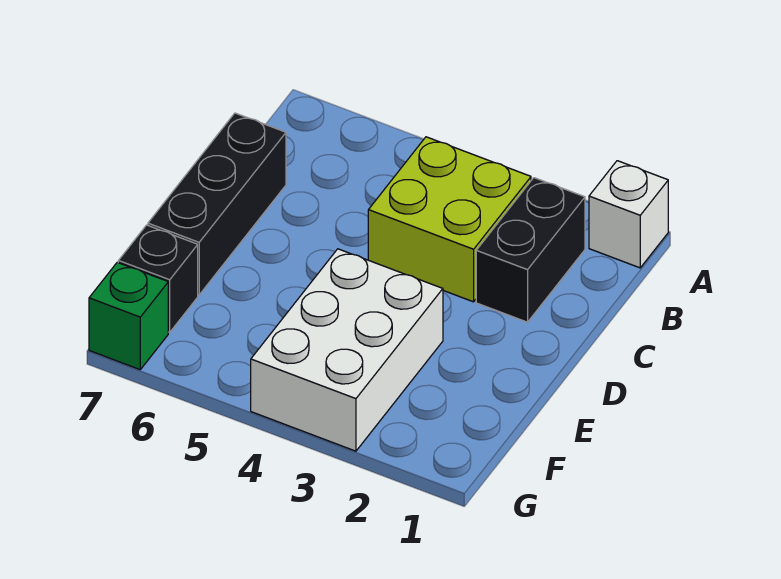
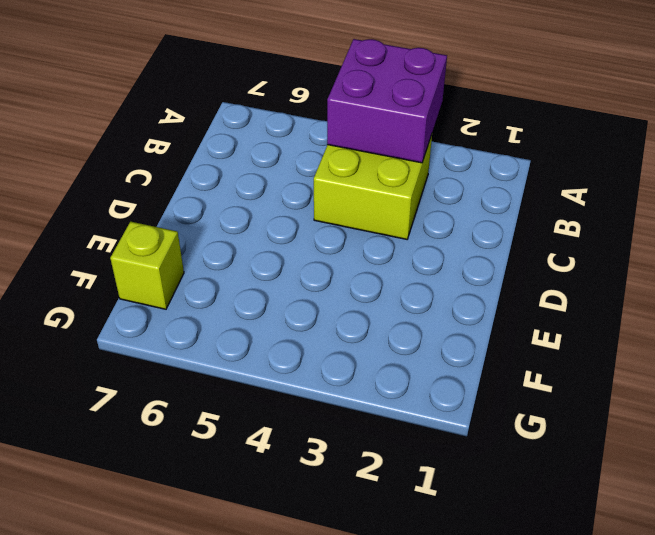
purple brick A3:B4 level 2 -> none
lime brick F7 level 1 -> black brick F7 level 1
none -> white brick A1 level 1
none -> black brick B2:C2 level 1

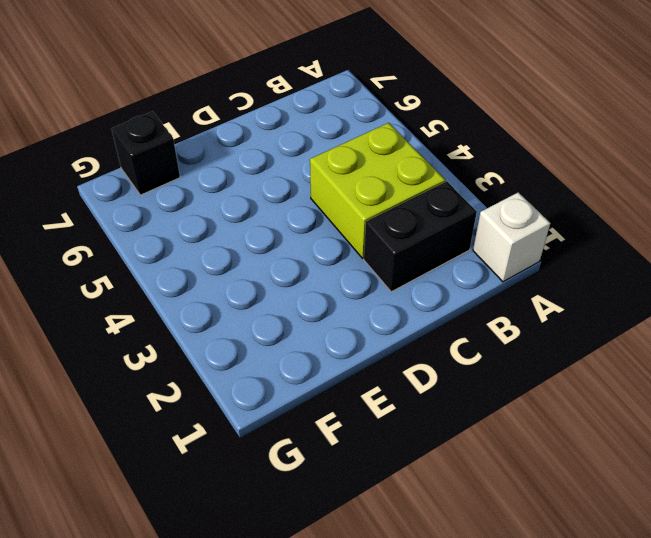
none -> black brick C7:E7 level 1
none -> white brick E3:G4 level 1

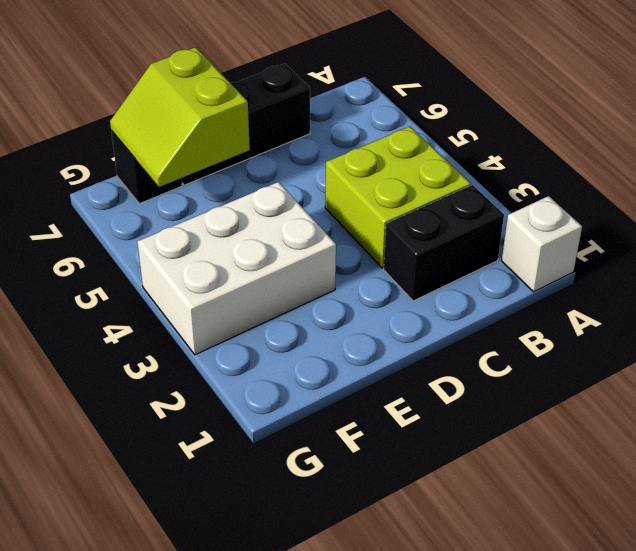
lime slope E6:F7 level 2 top E -> none
none -> green brick G7 level 1

